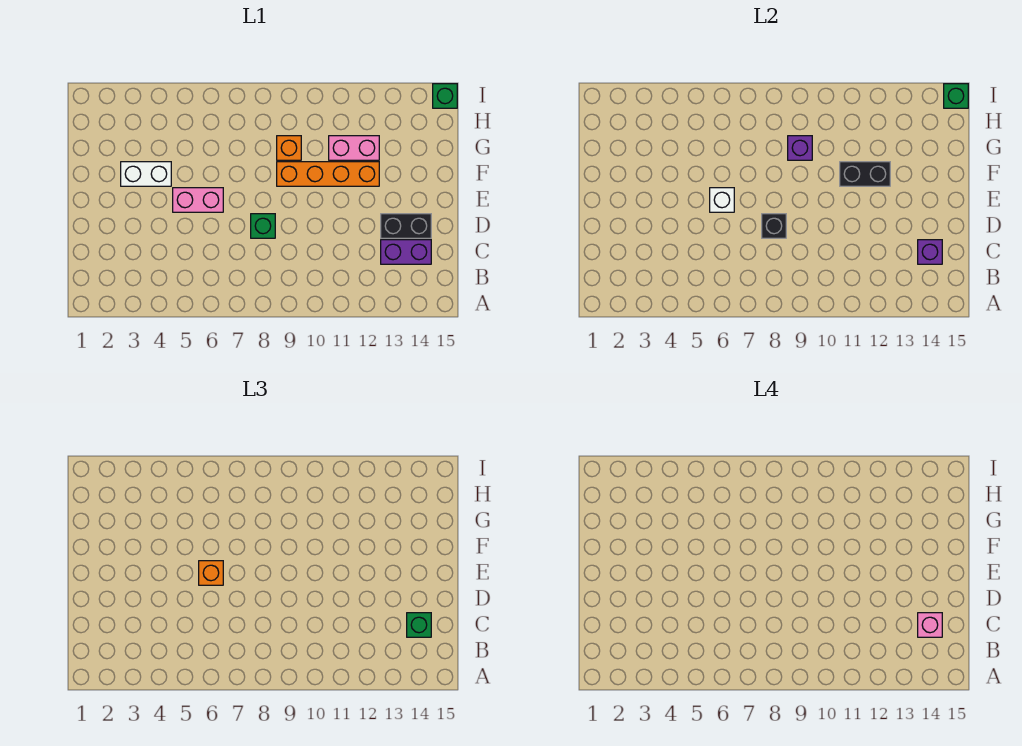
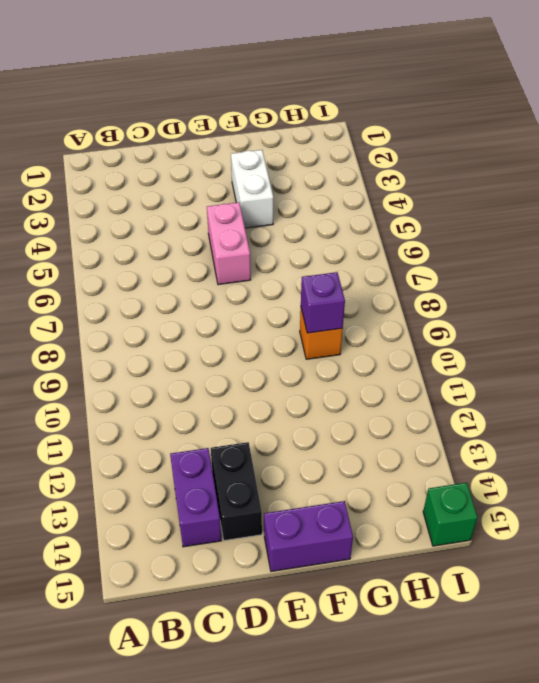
purple brick E15:F15 level 1 -> none
none -> green brick D8 level 1
none -> orange brick F9:F12 level 1
none -> pink brick G11:G12 level 1

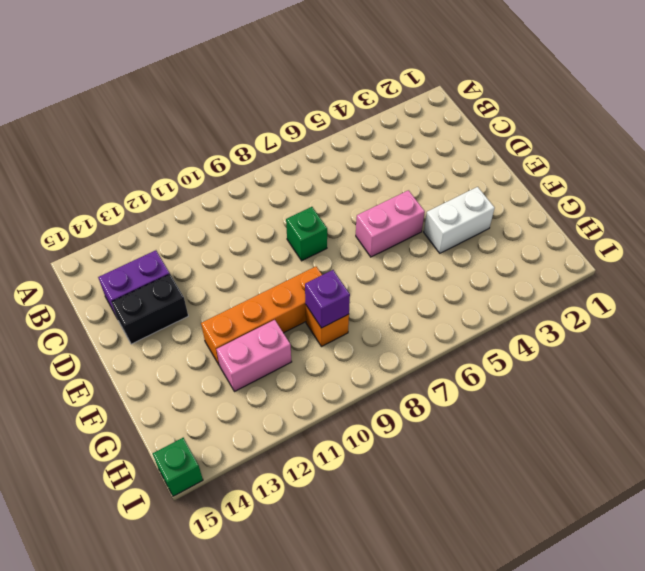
none -> purple brick C14 level 2
none -> black brick D8 level 2
none -> white brick E6 level 2

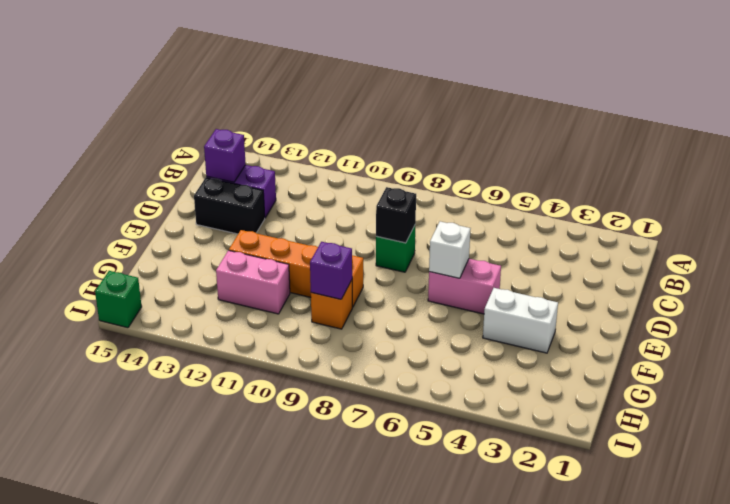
none -> black brick F11:F12 level 2
none -> green brick I15 level 2
none -> green brick C14 level 3

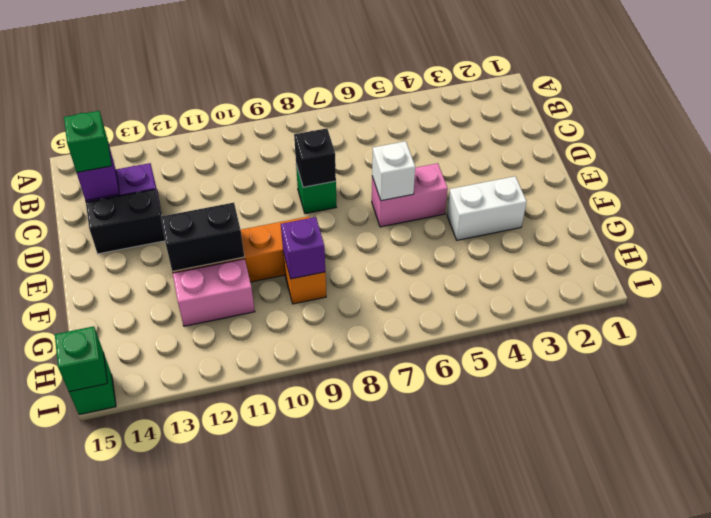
none -> orange brick E6 level 3
none -> pink brick C14 level 4

